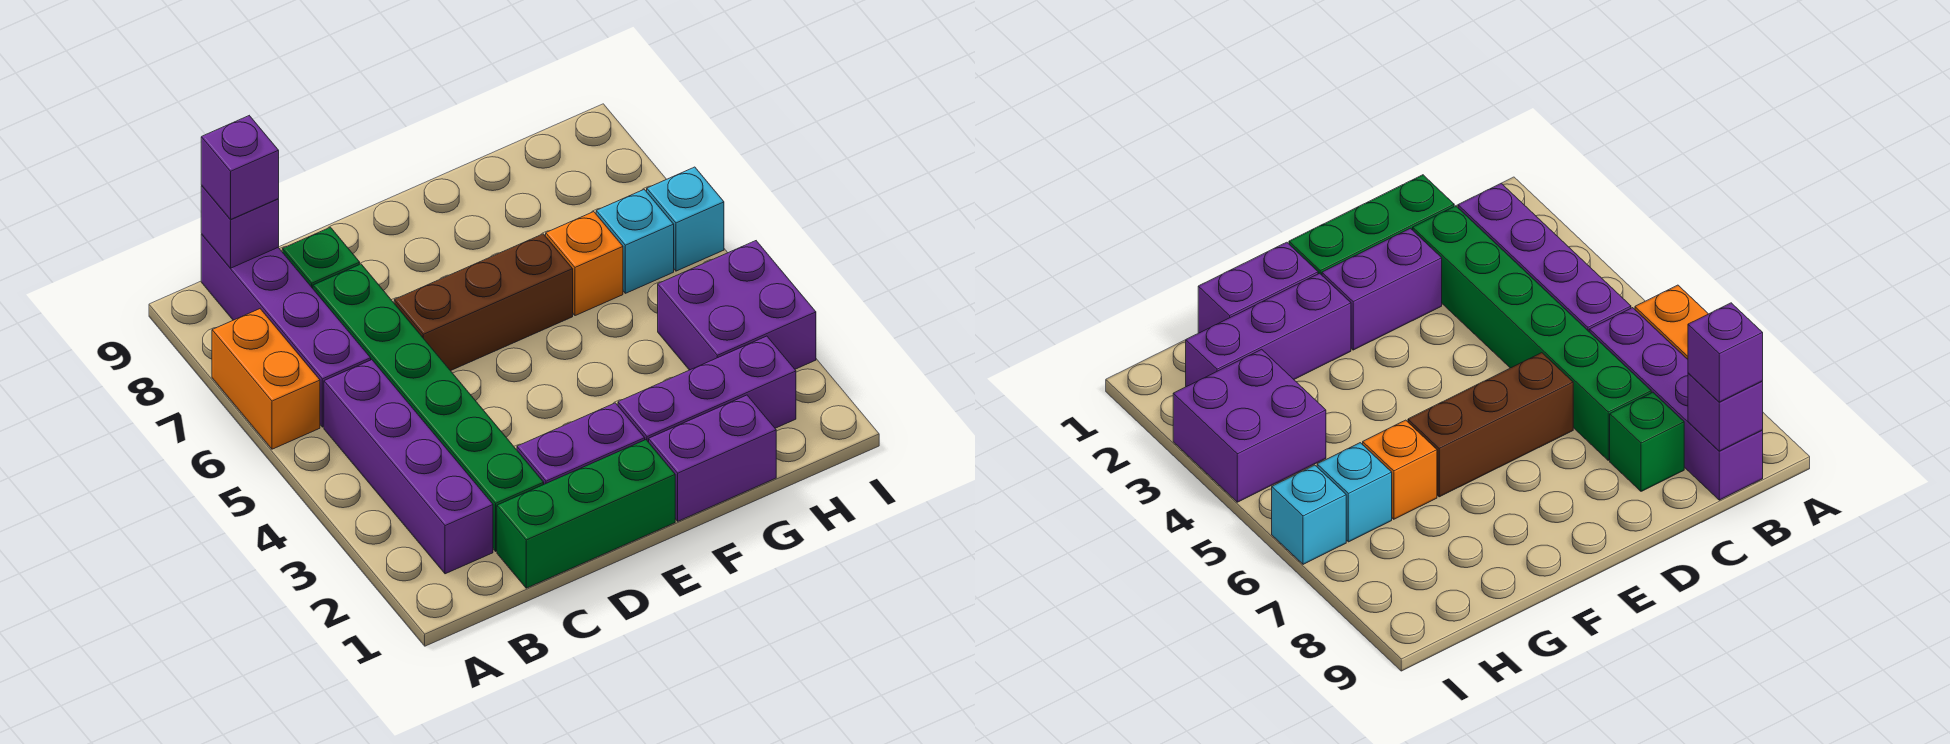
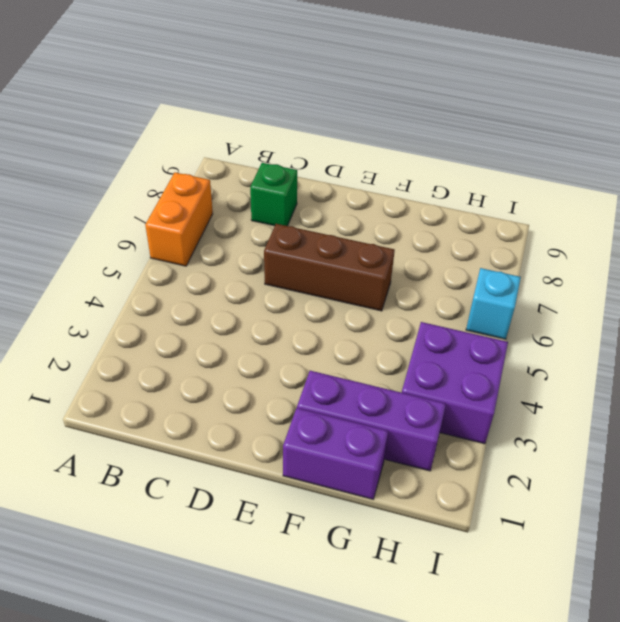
none -> purple brick B2:B5 level 1
none -> purple brick B6:B9 level 1
none -> green brick C1:E1 level 1

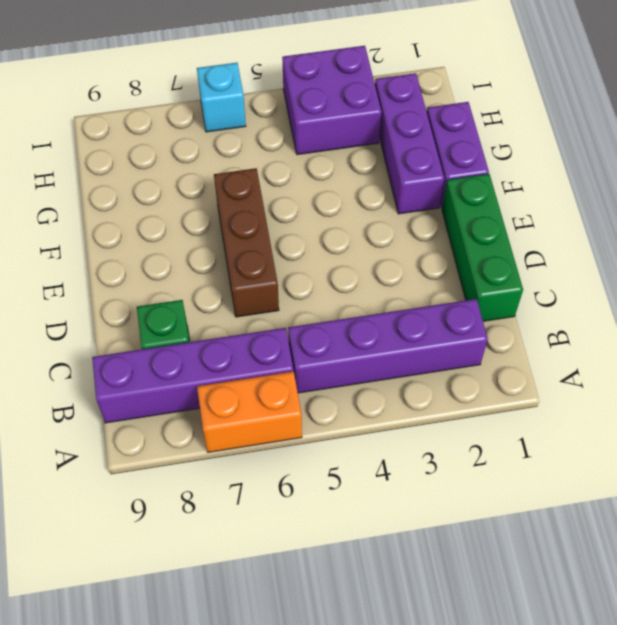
none -> green brick C2:C7 level 1
none -> purple brick D2:E2 level 1
none -> orange brick G6 level 1

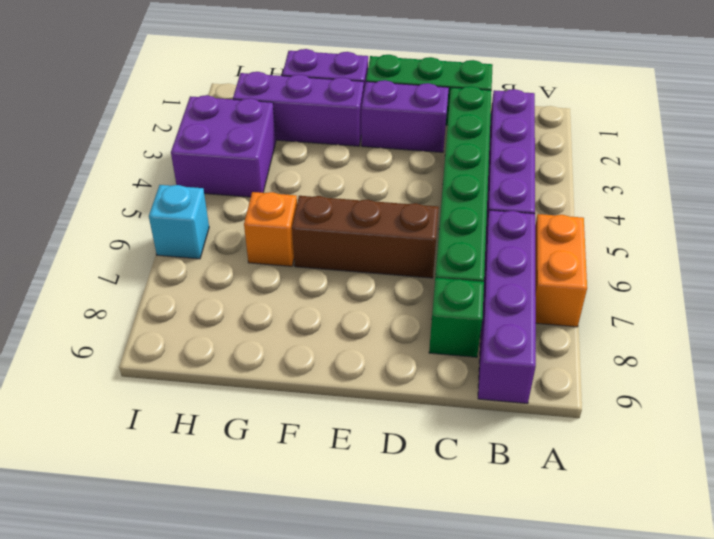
none -> cyan brick H6 level 1
none -> purple brick B9 level 2
none -> purple brick B9 level 3

